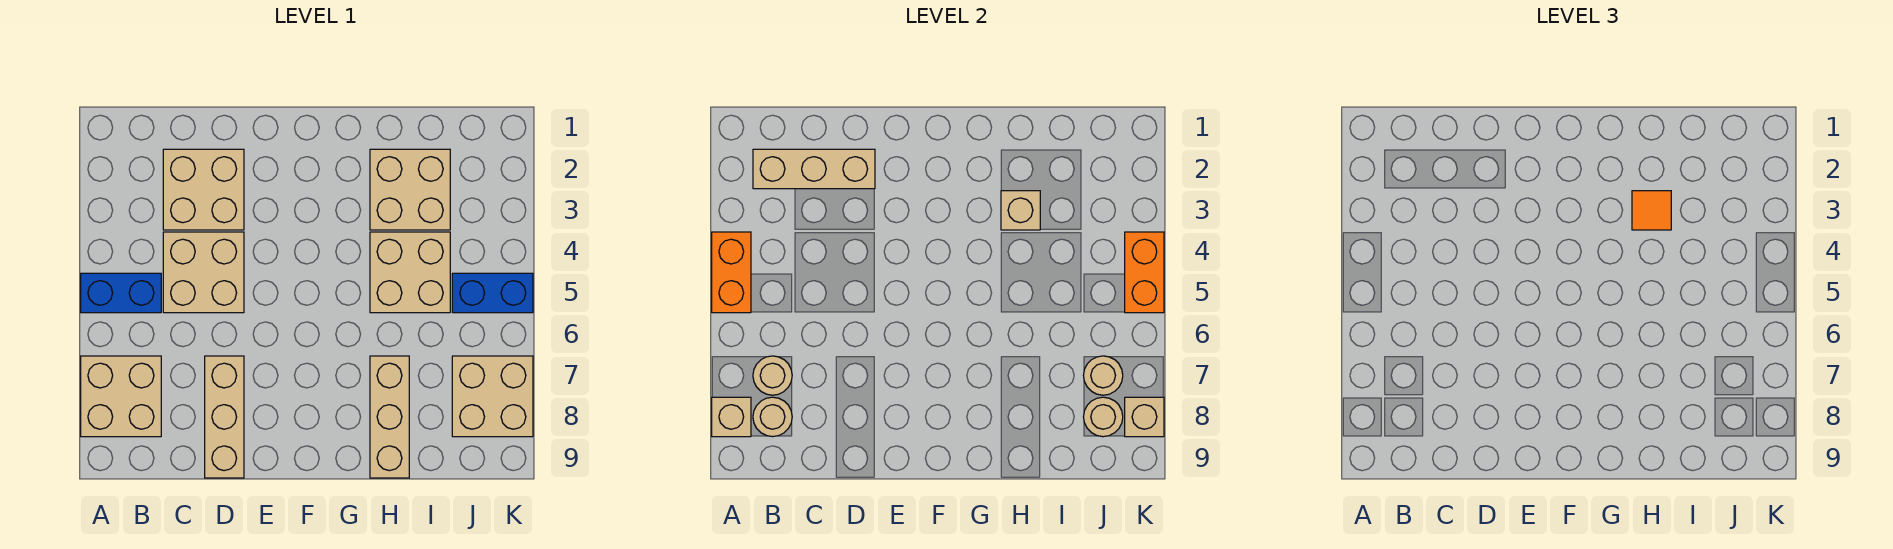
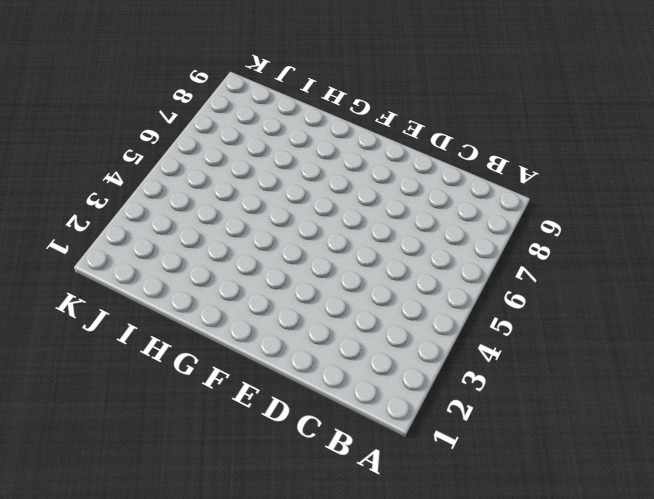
none -> blue brick A5:B5 level 1
none -> tan brick A7:B8 level 1
none -> tan brick C2:D3 level 1

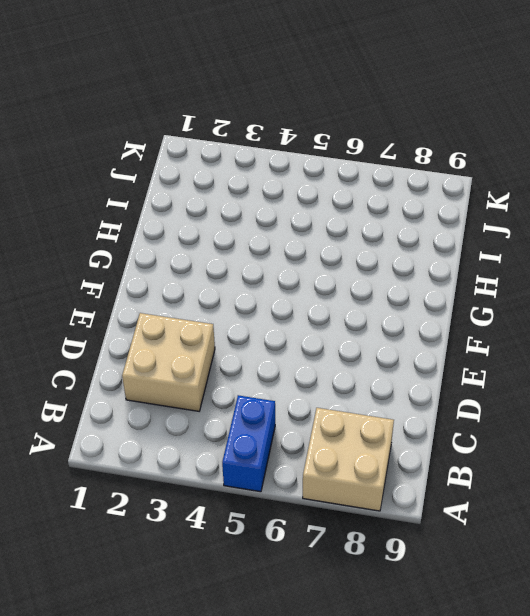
none -> tan brick C4:D5 level 1
none -> tan brick D7:D9 level 1
none -> tan brick H2:I3 level 1

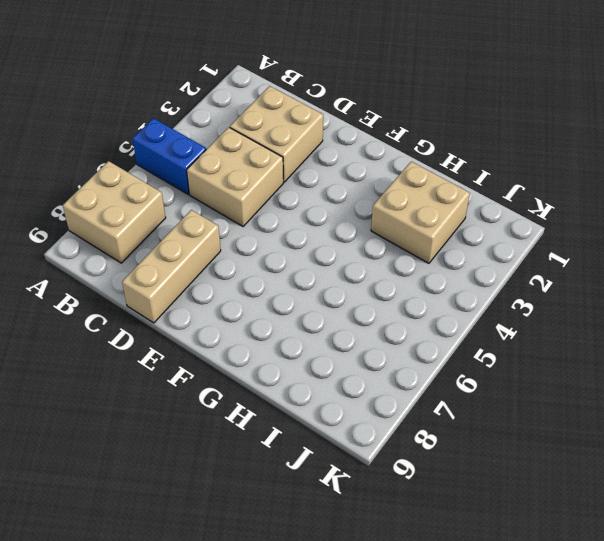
none -> tan brick H4:I5 level 1
none -> tan brick H7:H9 level 1
none -> blue brick J5:K5 level 1

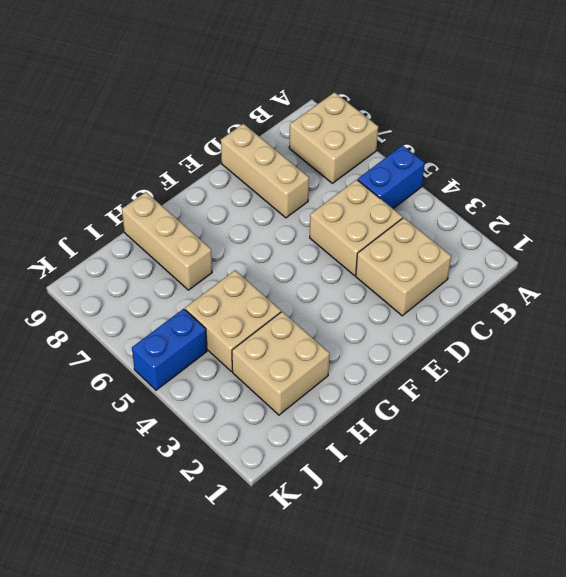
none -> tan brick J7:K8 level 1
none -> orange brick A4:A5 level 2
none -> tan brick A8 level 2

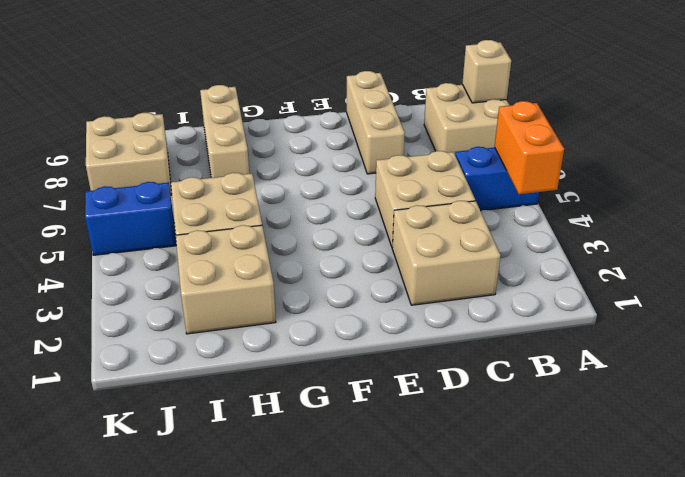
none -> tan brick B2:D2 level 2
none -> tan round brick B7 level 2
none -> tan round brick B8 level 2

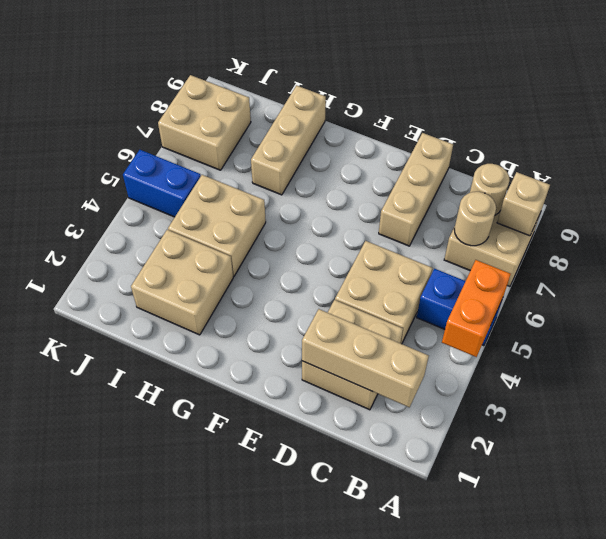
none -> tan brick H3 level 2
none -> tan round brick J7 level 2
none -> tan round brick J8 level 2

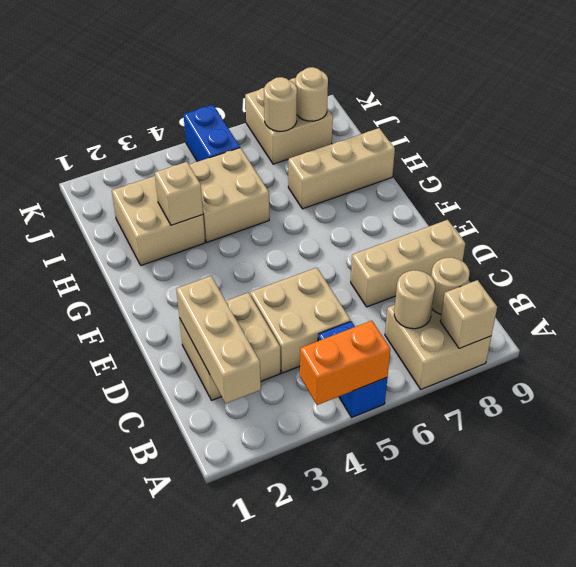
none -> orange brick K4:K5 level 2
none -> tan brick K8 level 2
none -> orange tile H3 level 3

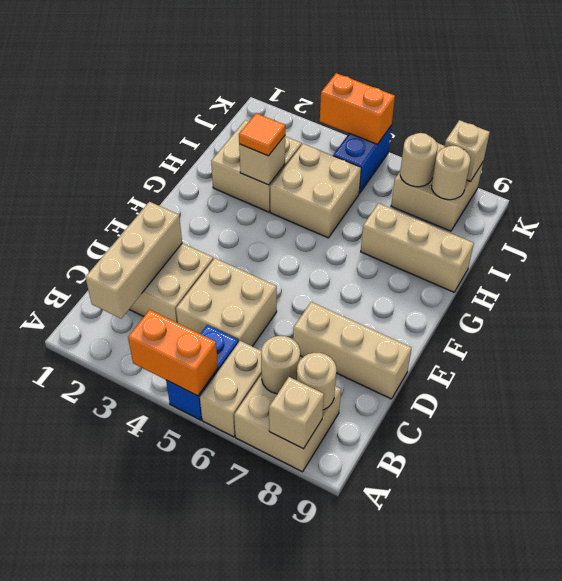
tan brick A6:B6 level 1 -> none

